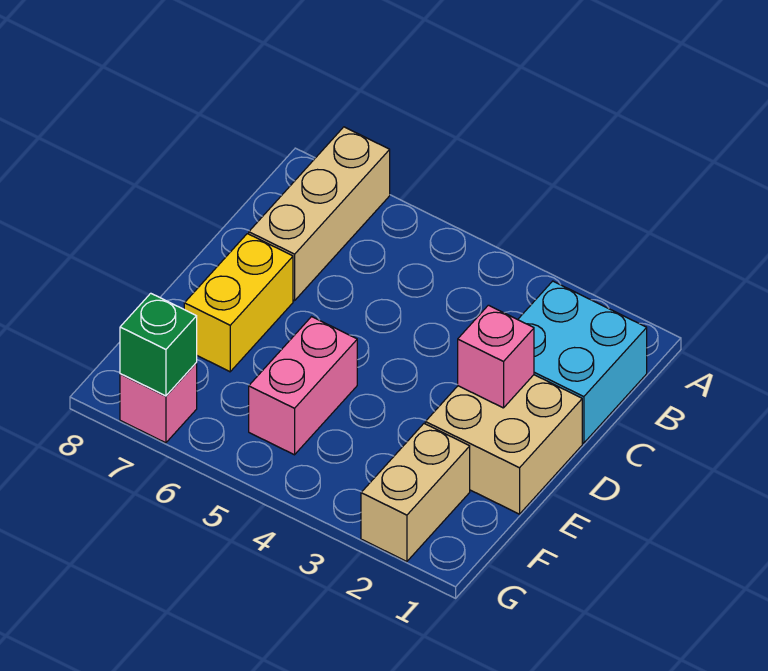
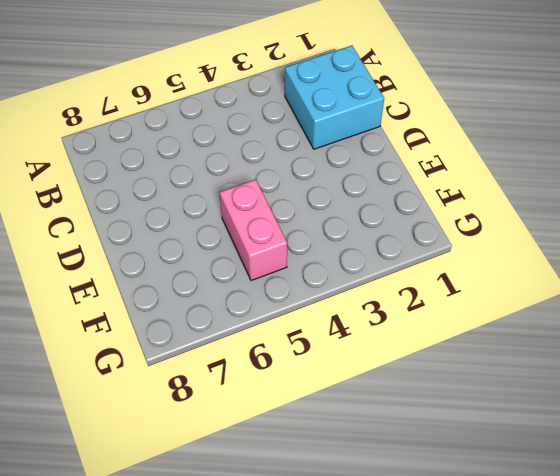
none -> tan brick A7:C7 level 1
none -> tan brick D1:E2 level 1

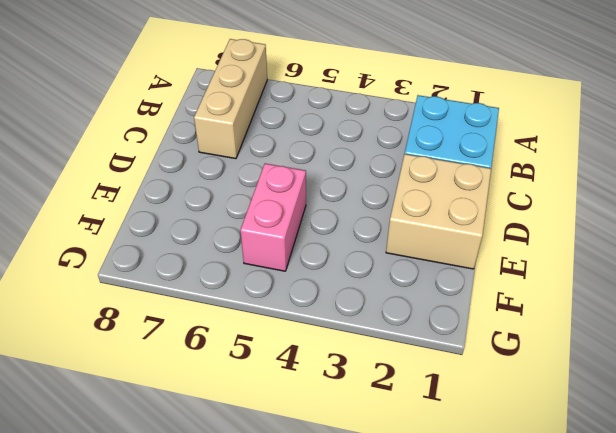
none -> yellow brick D7:E7 level 1
none -> tan brick F2:G2 level 1

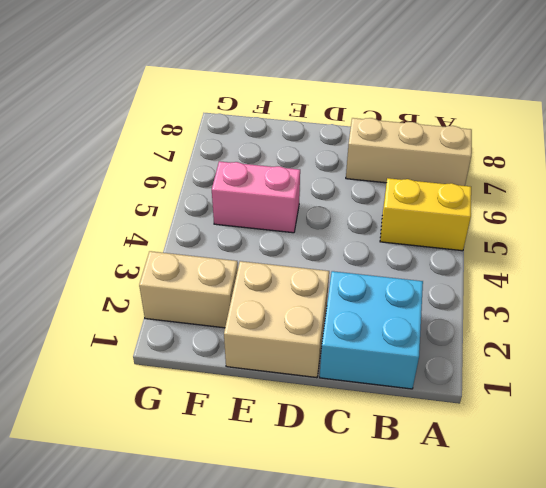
yellow brick A5:B5 level 1 -> yellow brick D7:E7 level 1
none -> pink brick G7 level 1
none -> pink brick D2 level 2

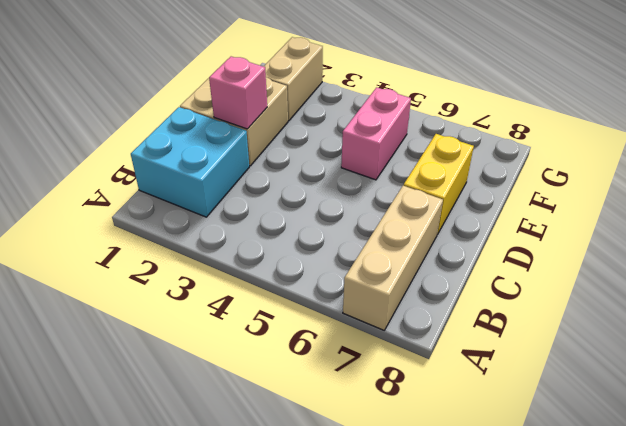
none -> pink brick G7 level 1
none -> green brick G7 level 2

